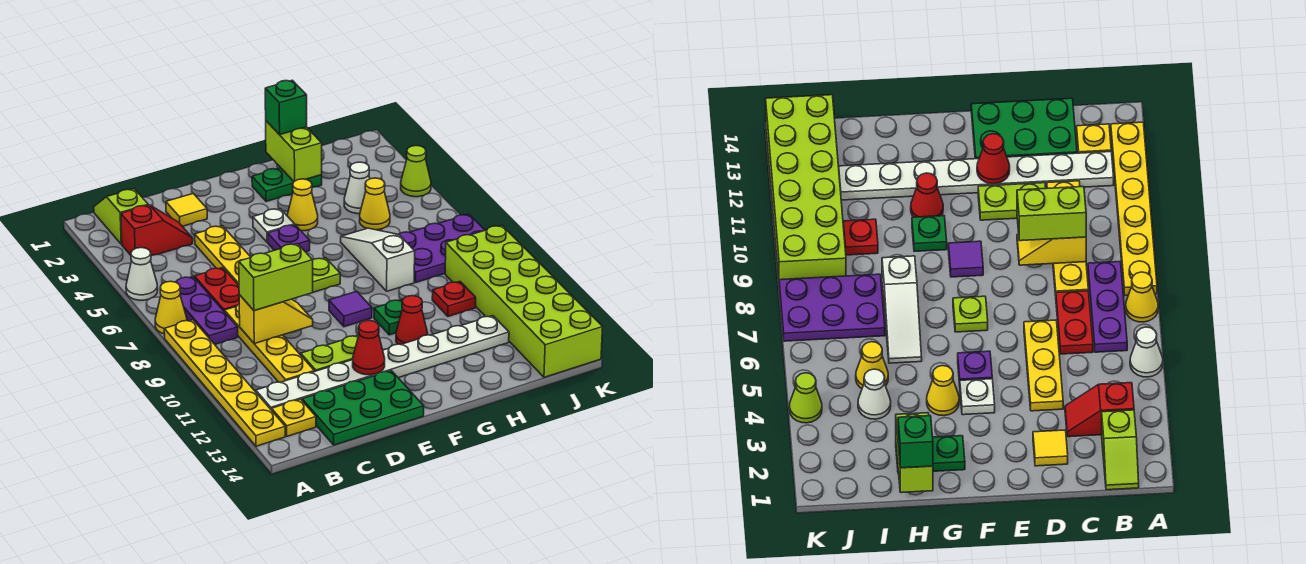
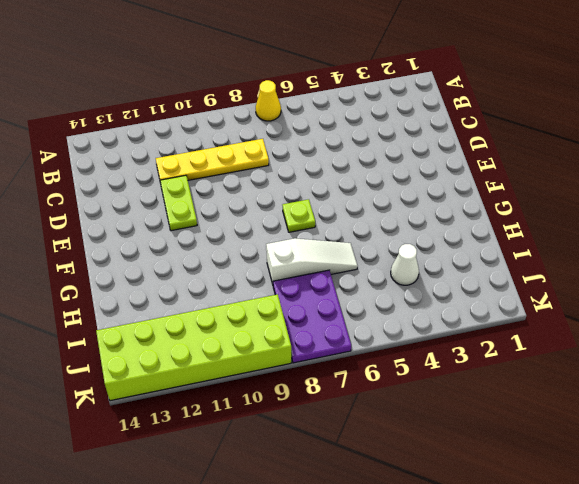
none -> white cone A5 level 1
none -> yellow plate A8:A13 level 1
none -> lime slope B1:B2 level 1 top 2
none -> red slope B3:C3 level 1 top B

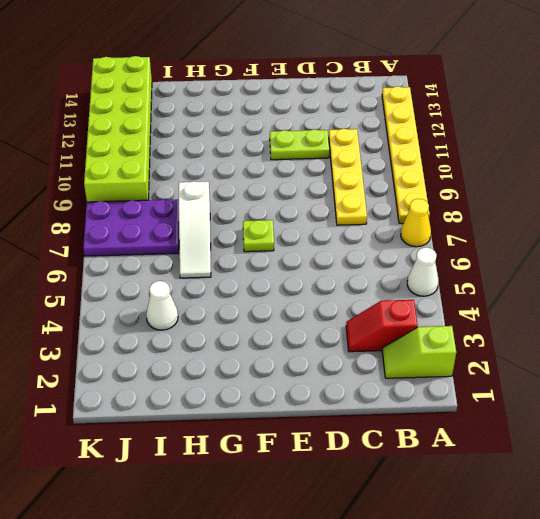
lime slope A2:B2 level 1 top A -> lime slope B1:B2 level 1 top 2
none -> purple plate B6:B8 level 1
none -> white plate B12:I12 level 1
none -> yellow plate B13 level 1
none -> red plate C6:C7 level 1

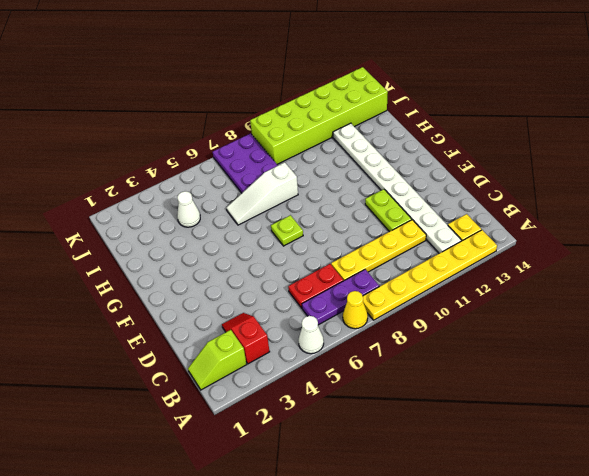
none -> green plate C13:E14 level 1
none -> yellow tile D2 level 1
none -> yellow plate D4:D6 level 1
none -> white plate F4 level 1

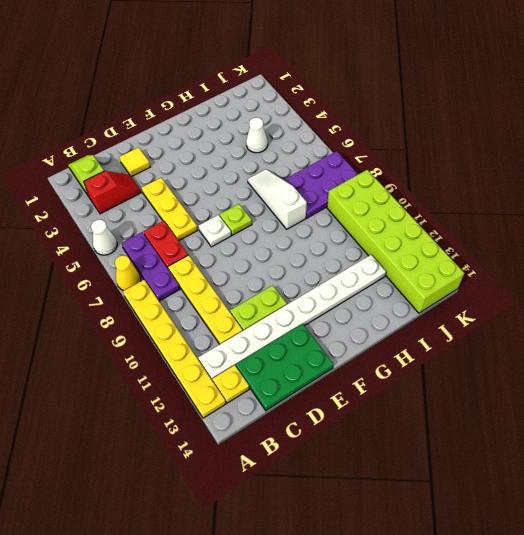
white plate E7 level 1 -> white plate F4 level 1
none -> purple plate F5 level 1
none -> purple tile F9 level 1
none -> green plate G2:H2 level 1
none -> yellow cone G4 level 1

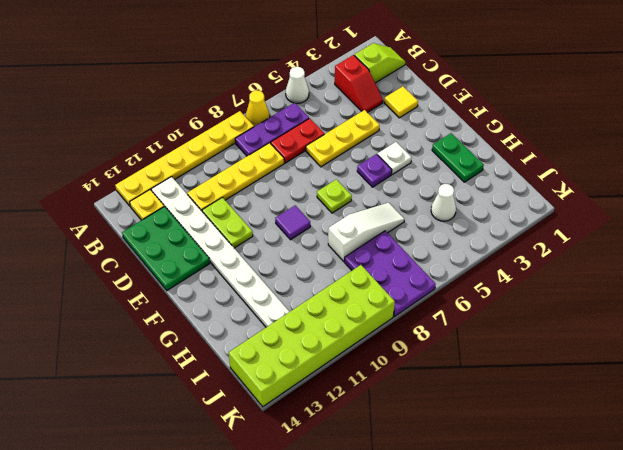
none -> yellow cone G4 level 1
none -> green plate G10 level 1
none -> red cone G11 level 1
none -> yellow cone I5 level 1

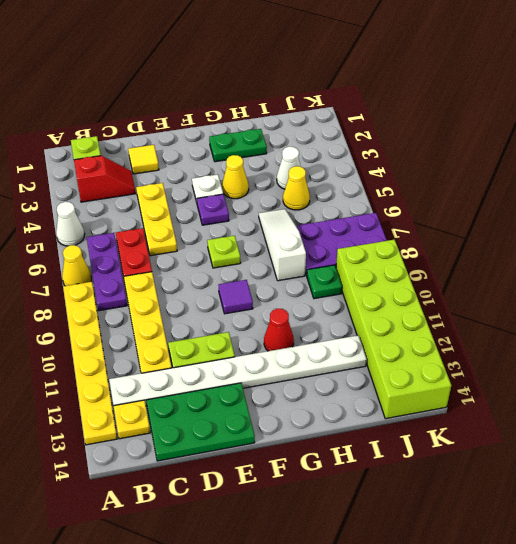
green plate I9 level 1 -> green plate G10 level 1
none -> red plate I10 level 1
none -> lime cone K4 level 1
none -> yellow slope C9:D9 level 2 top C
none -> red cone E12 level 2

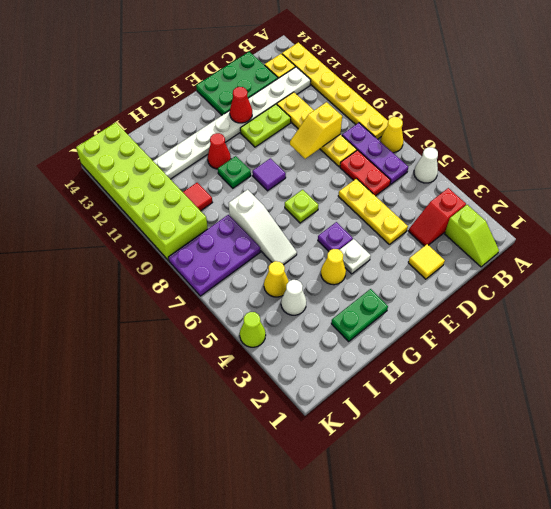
red tile I10 level 1 -> red plate I10 level 1
none -> lime brick H1:H2 level 2
none -> lime brick C9:D9 level 3
none -> green brick H1 level 3

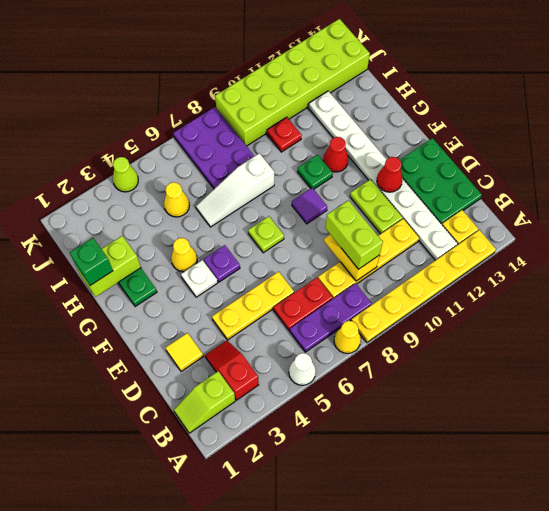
none -> white cone I4 level 1

